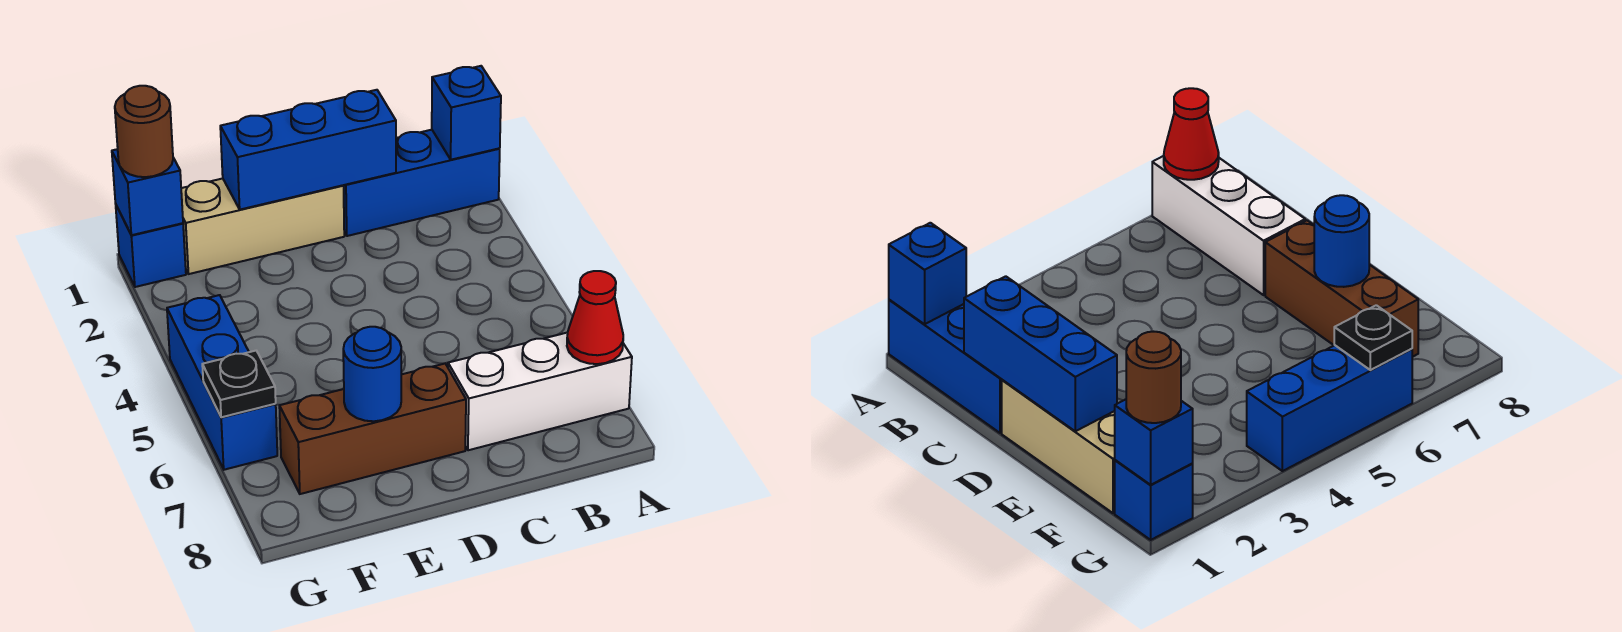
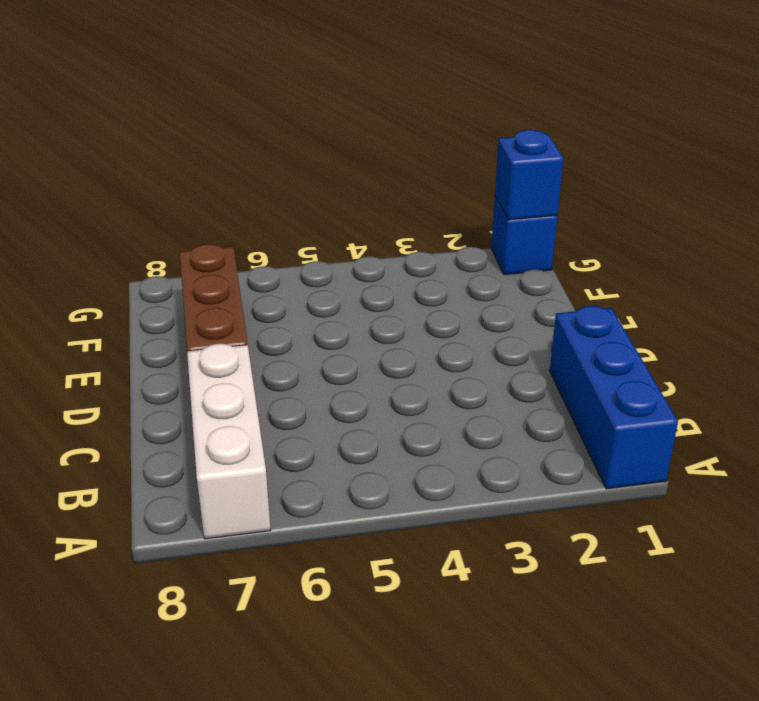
none -> tan brick D1:F1 level 1
none -> blue brick G4:G6 level 1
none -> blue brick A1 level 2

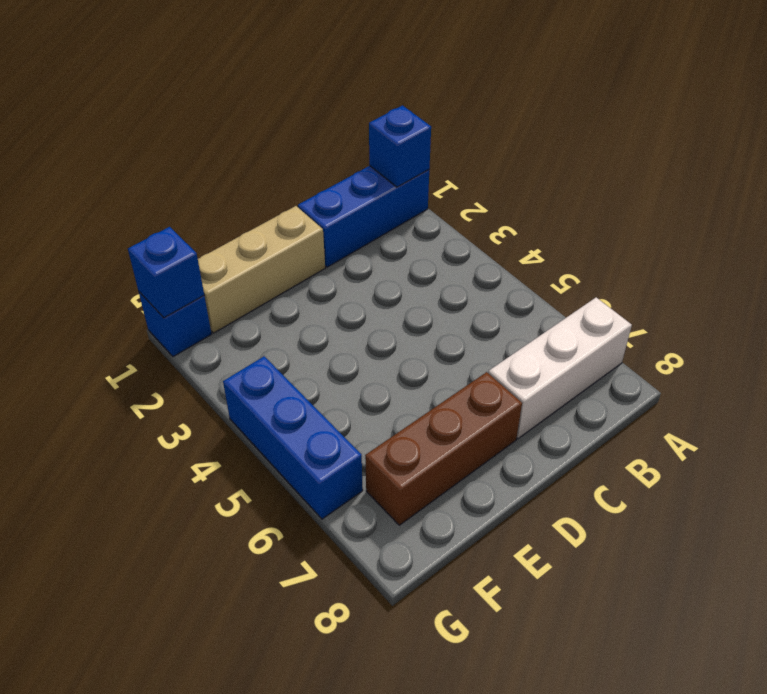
none -> red cone A7 level 2
none -> blue brick C1:E1 level 2
none -> blue round brick E7 level 2

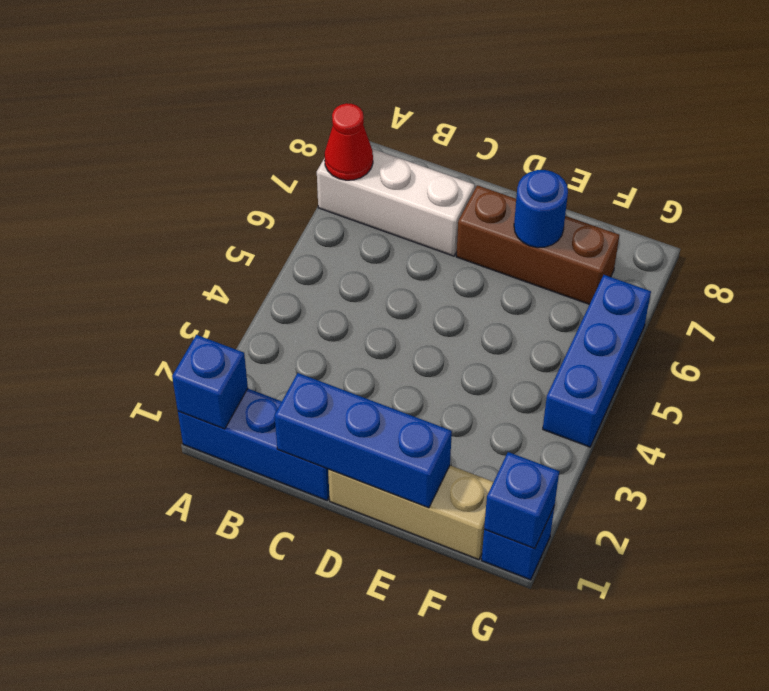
none -> black plate G6 level 2
none -> brown round brick G1 level 3

